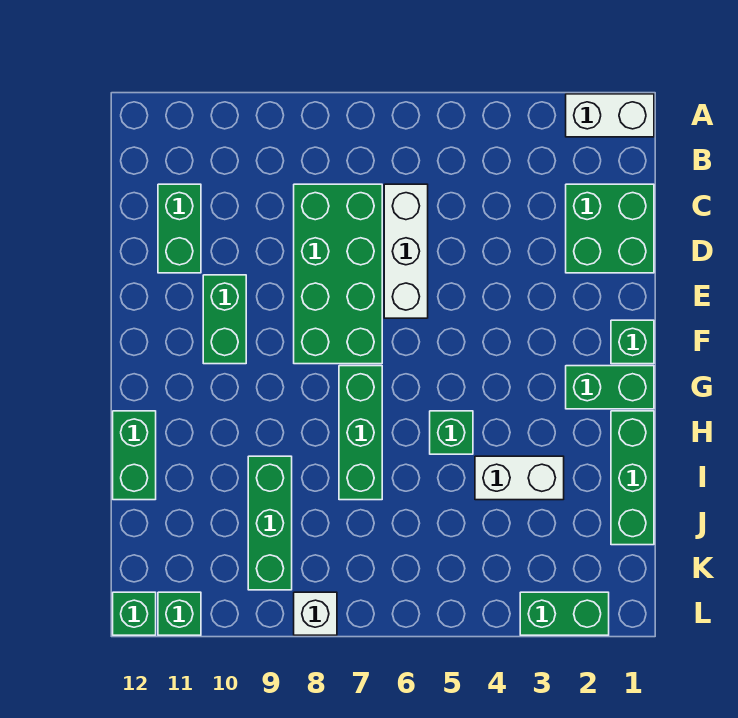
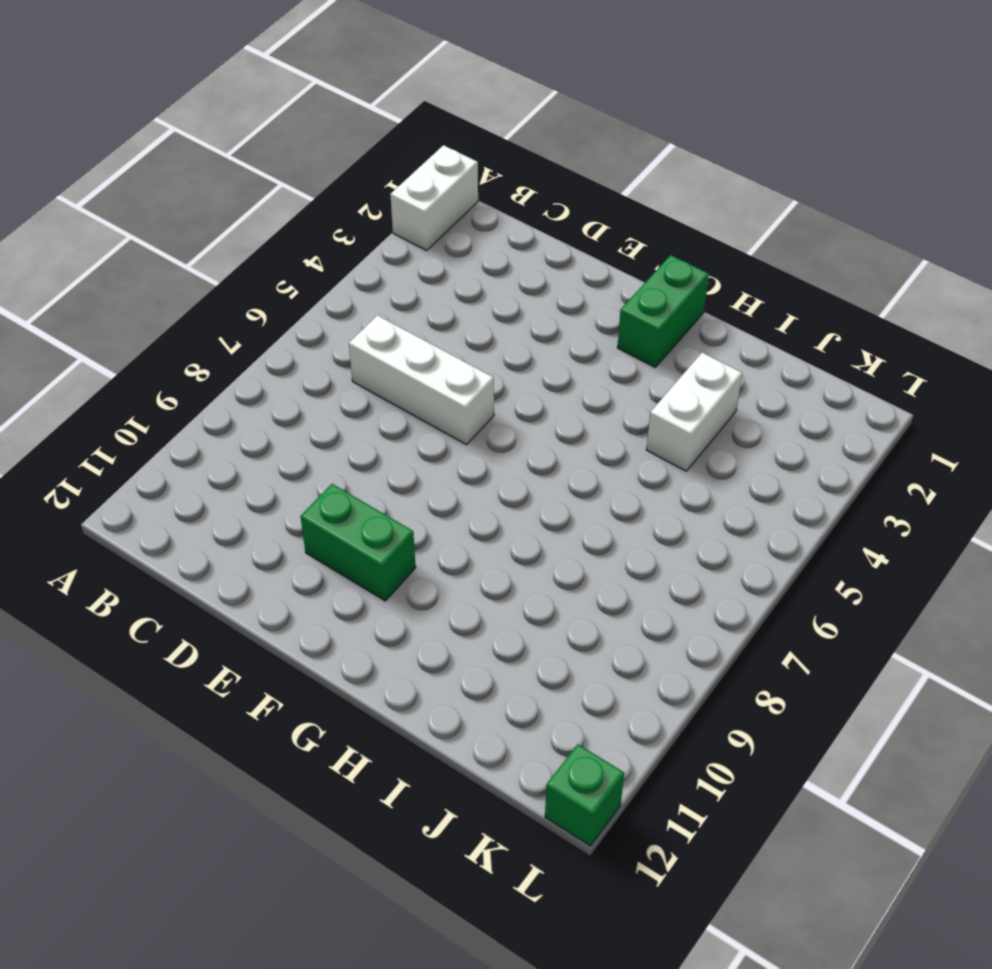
none -> green brick C1:D2 level 1
none -> green brick C7:F8 level 1
none -> green brick C11:D11 level 1

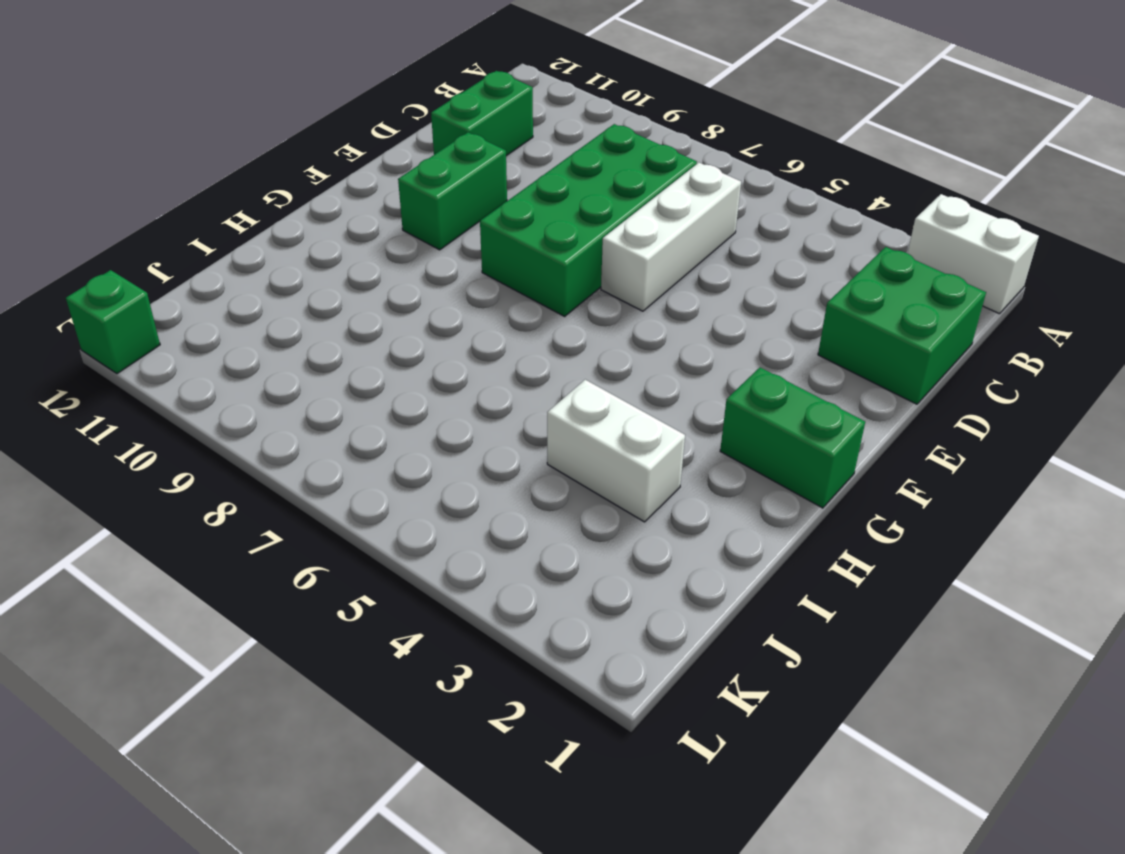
none -> green brick F1 level 1
none -> green brick G7:I7 level 1
none -> green brick H1:J1 level 1

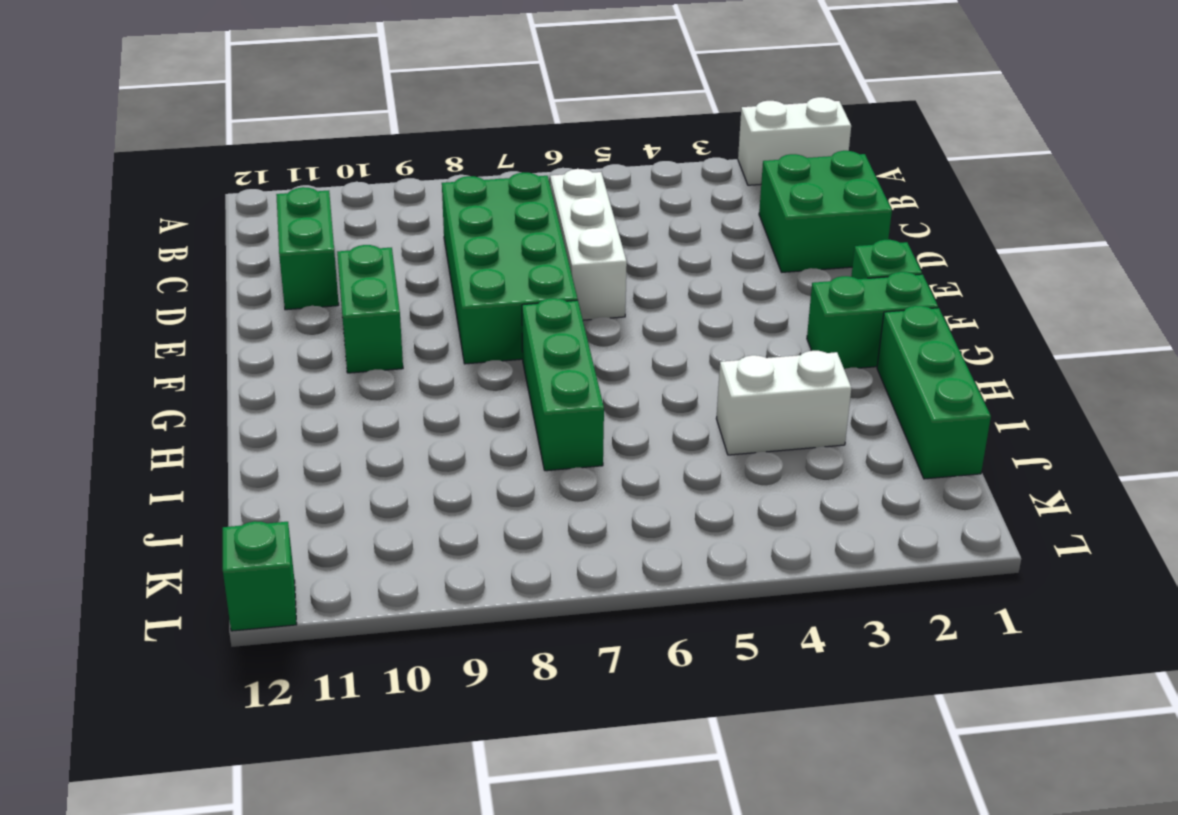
none -> green brick H5 level 1
none -> green brick H12:I12 level 1
none -> green brick I9:K9 level 1

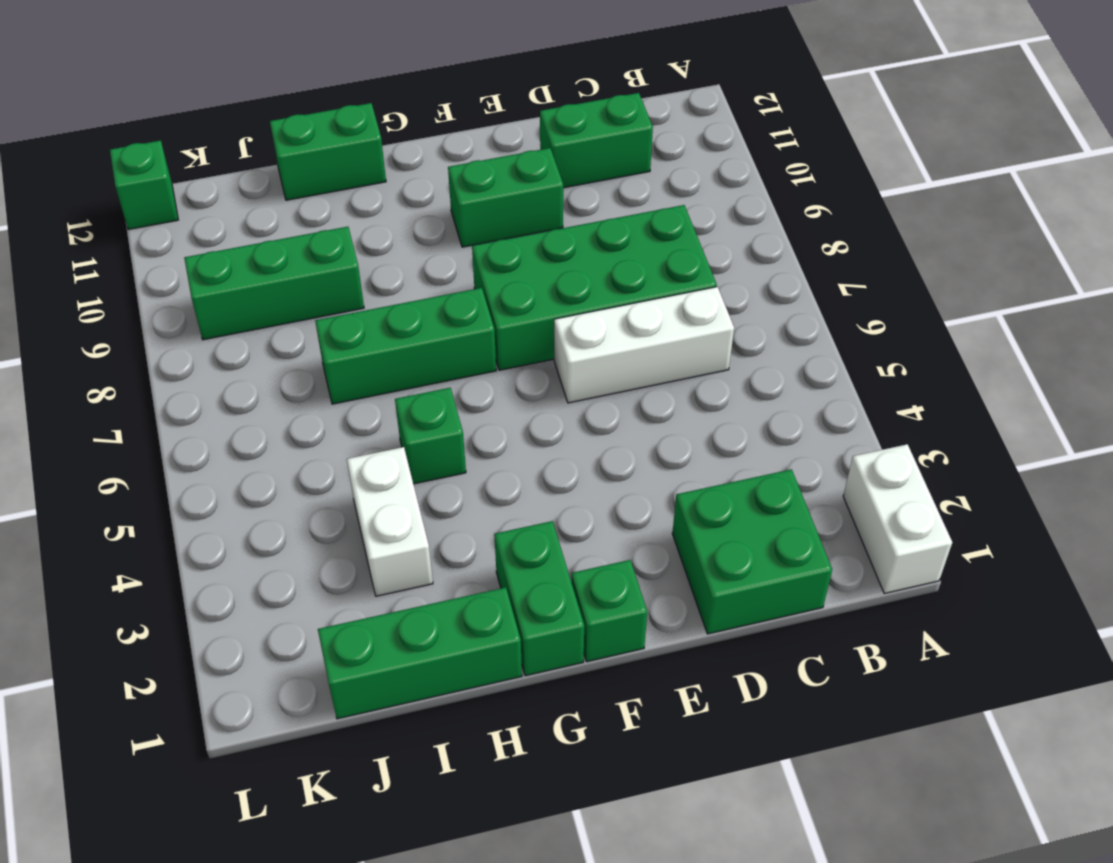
none -> green brick L2:L3 level 1
none -> white brick L8 level 1
none -> green brick L11 level 1

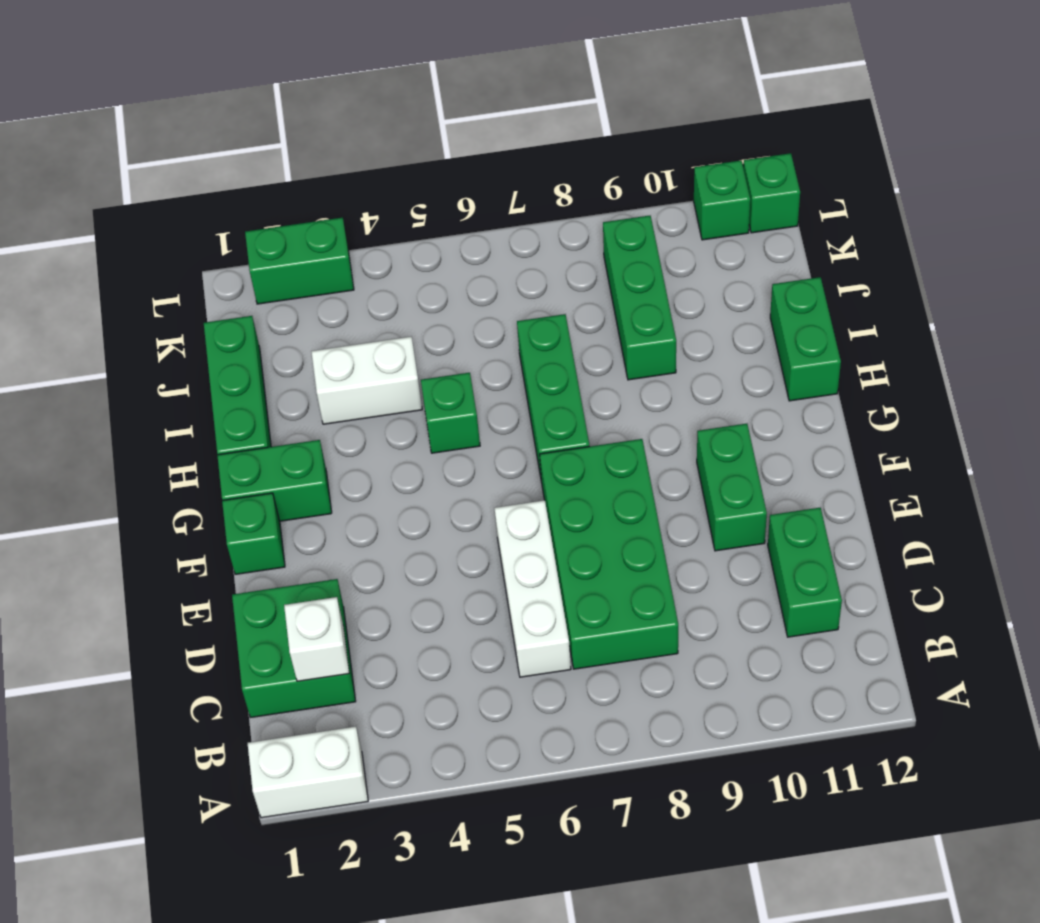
white brick C2 level 2 -> white brick L8 level 1

